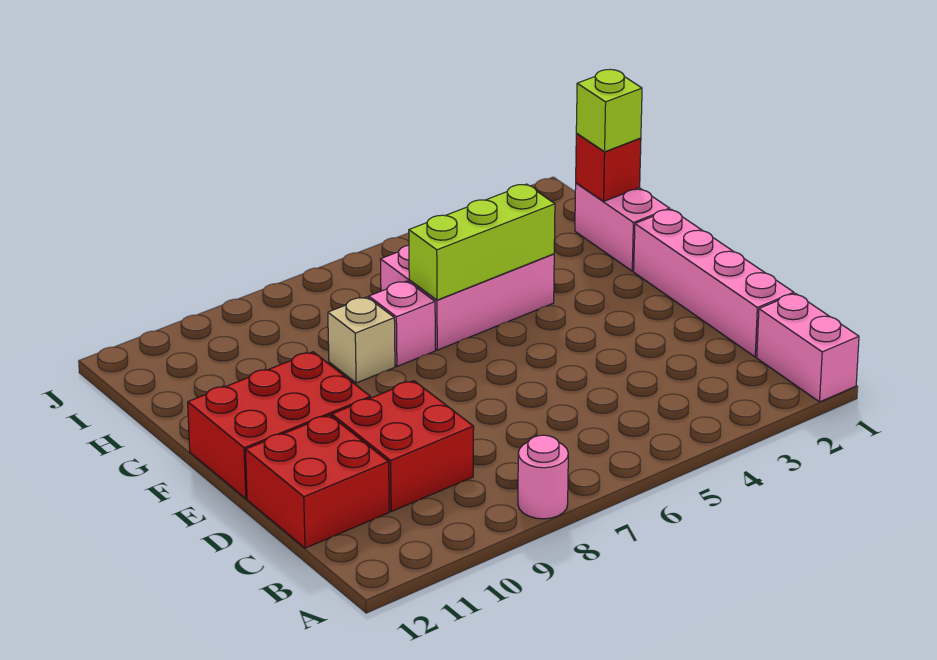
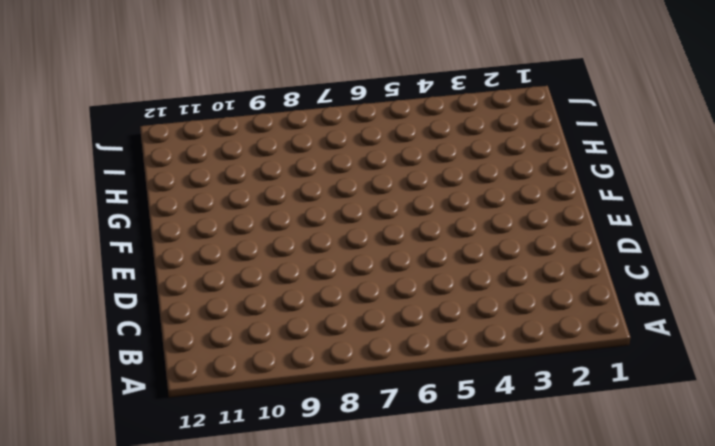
none -> pink brick A1:B1 level 1
none -> pink round brick A8 level 1
none -> pink brick C1:F1 level 1

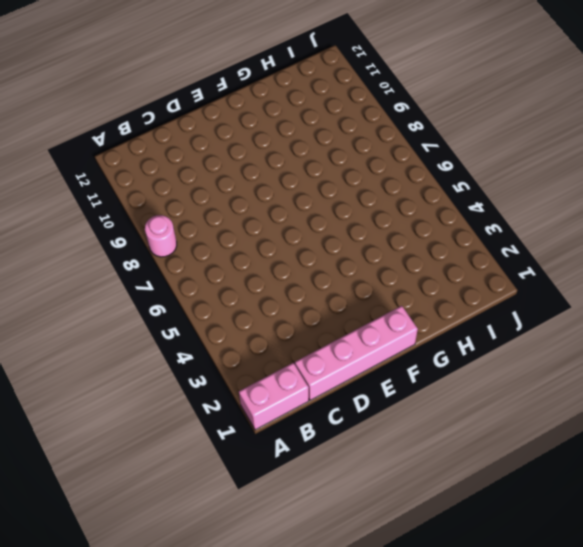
none -> red brick C9:D10 level 1
none -> red brick C11:D12 level 1
none -> red brick E10:F12 level 1

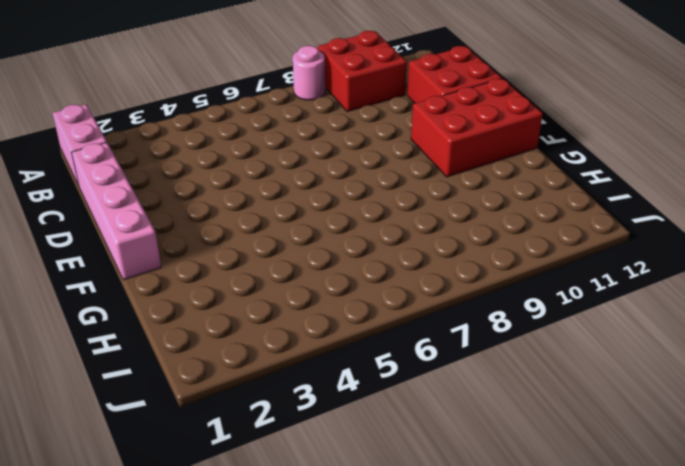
red brick A9:B10 level 1 -> red brick C9:D10 level 1
none -> pink brick G1:H1 level 1
none -> pink brick G4:H6 level 1
none -> pink brick G7 level 1

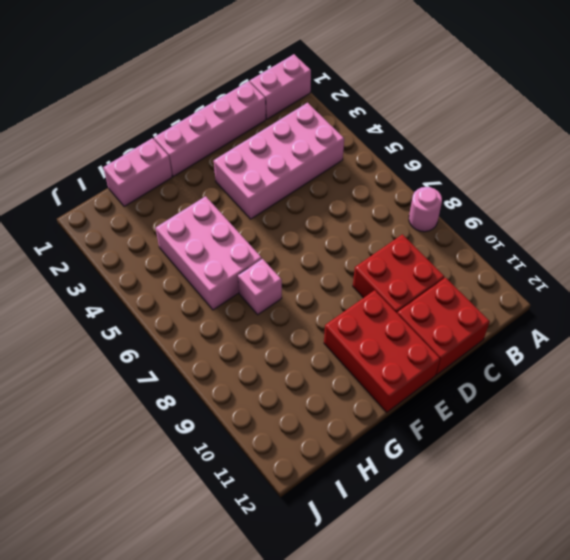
pink brick B3:E4 level 1 -> none
none -> tan brick G8 level 1
none -> lime brick G4:G6 level 2
none -> red brick H1 level 2

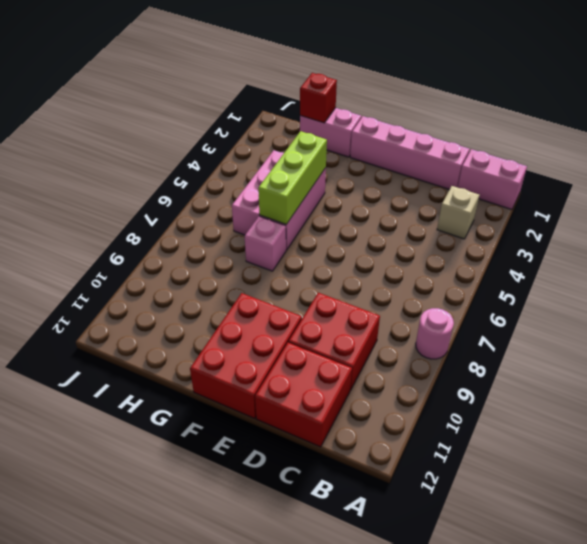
tan brick B3 level 1 -> tan brick G8 level 1
none -> lime brick H1 level 3

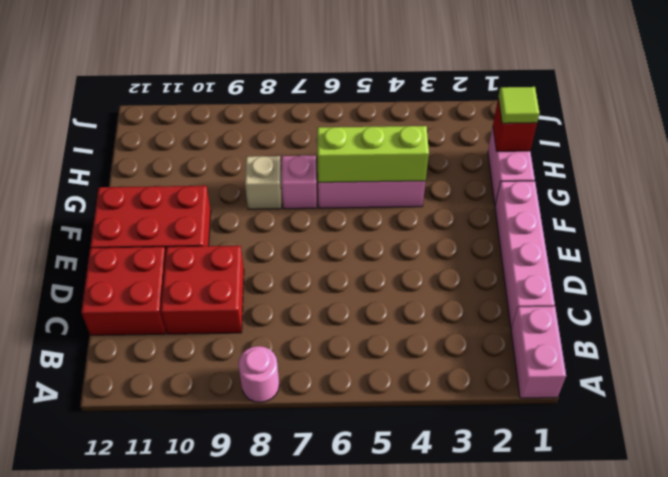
lime tile H1 level 3 -> lime brick H1 level 3

